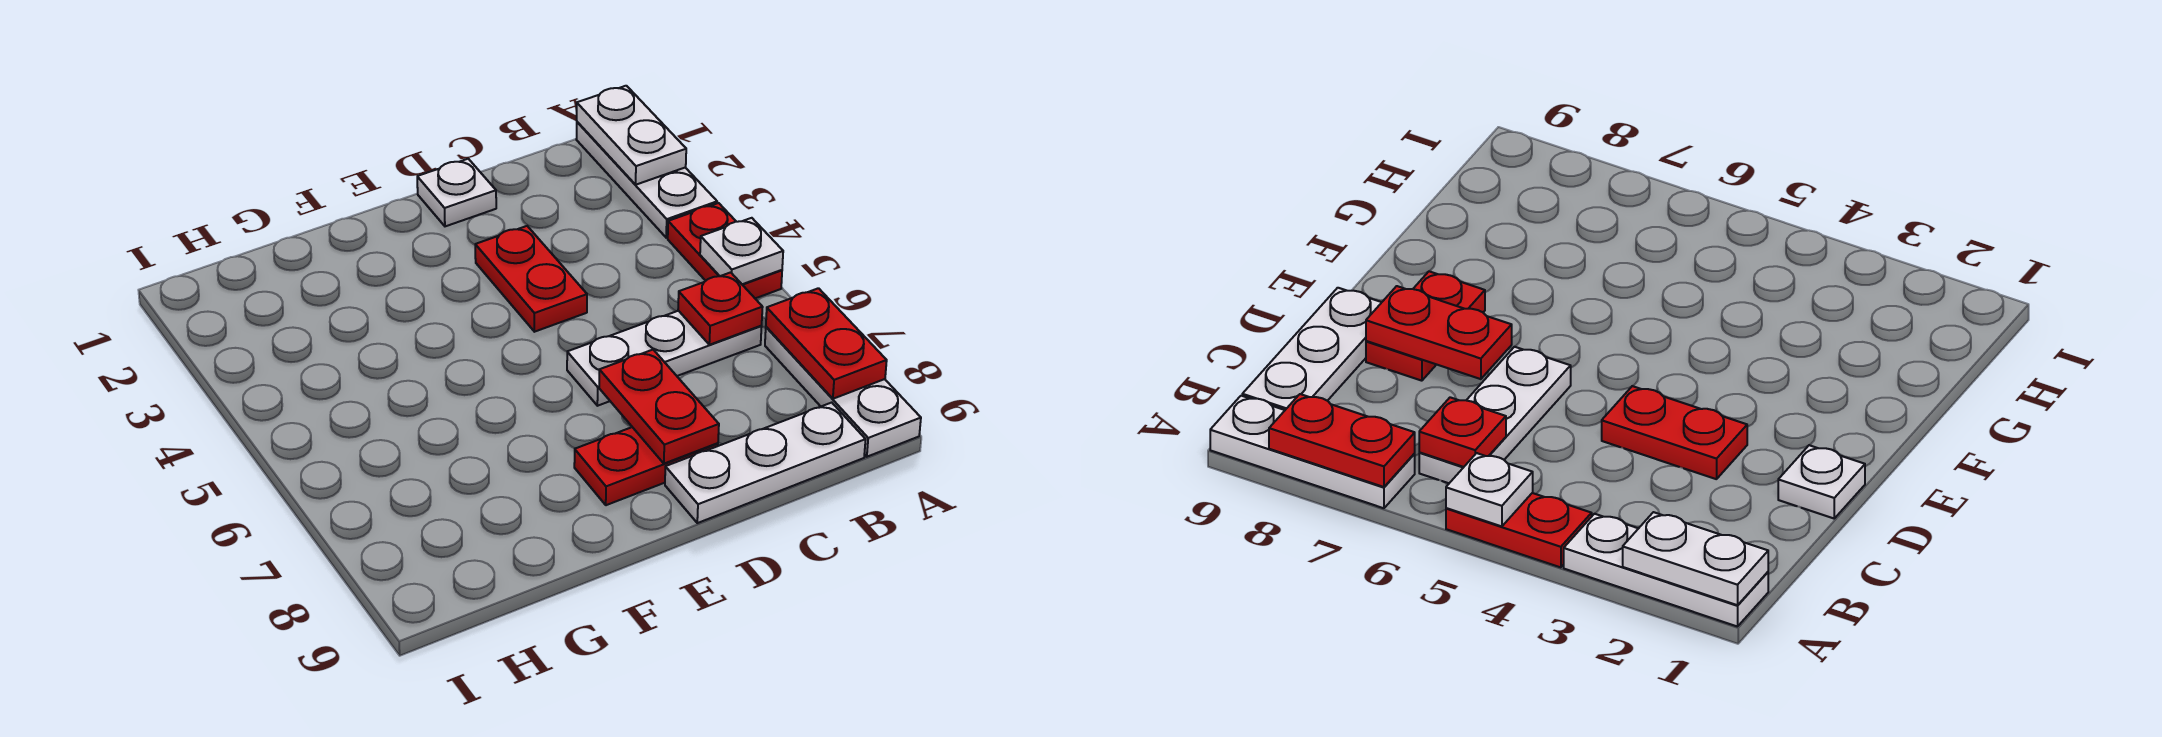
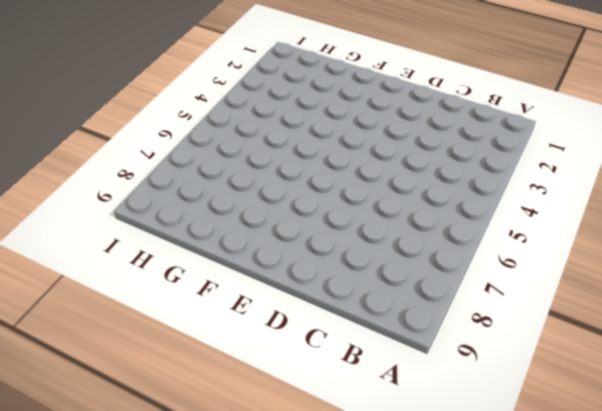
none -> white plate A1:A3 level 1
none -> red plate A4:A5 level 1
none -> white plate A7:A9 level 1

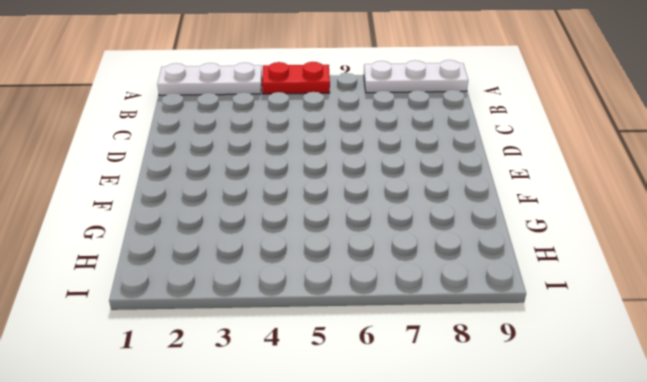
none -> white plate B6:D6 level 1
none -> white plate B9:D9 level 1
none -> white plate D1 level 1

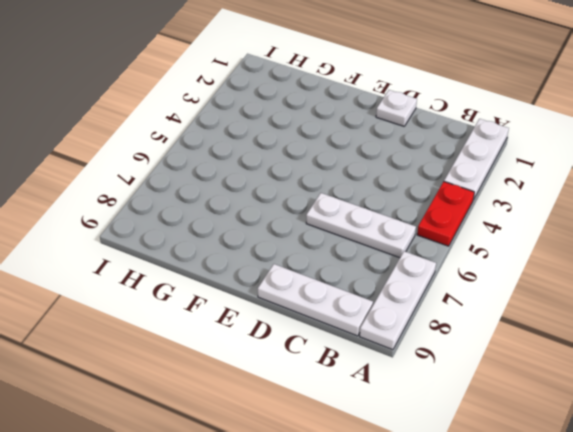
none -> red plate D3:D4 level 1
none -> red plate D8:E8 level 1
none -> white plate A1:A2 level 2

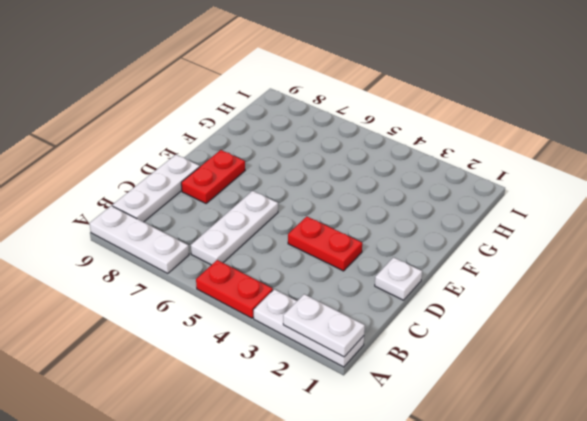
none -> white plate A5 level 2
none -> red plate A7:A8 level 2
none -> red plate B6 level 2

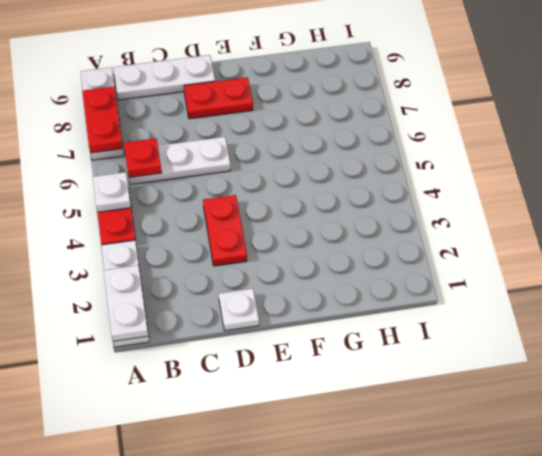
none -> red plate D7:D8 level 2

